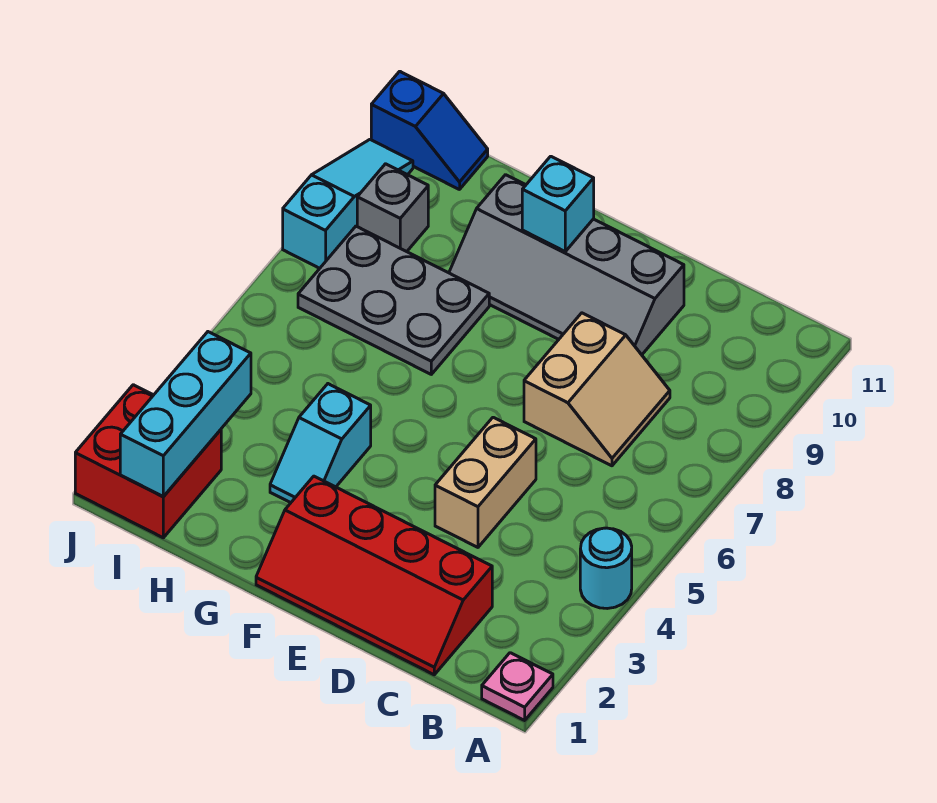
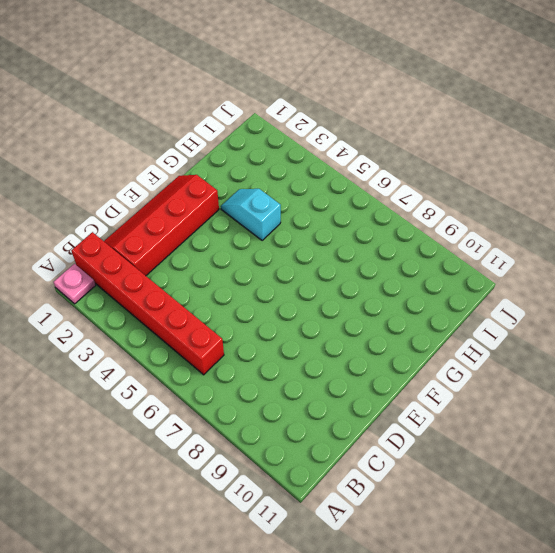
red brick B1:B6 level 1 -> none
none -> cyan round brick A4 level 1
none -> tan slope C7:D8 level 1 top D
none -> tan brick D4:D5 level 1

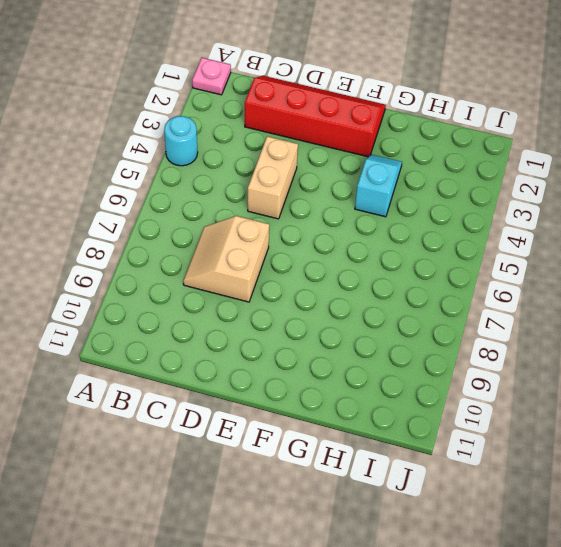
none -> grey slope D9:G10 level 1 top 10
none -> grey plate G7:I8 level 1
none -> red brick I1:J2 level 1

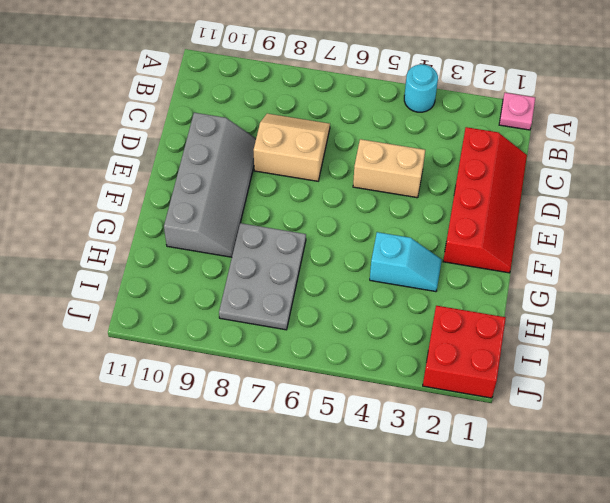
none -> grey brick I9 level 1
none -> blue slope I11:J11 level 1 top J
none -> cyan slope J8:J10 level 1 top 8

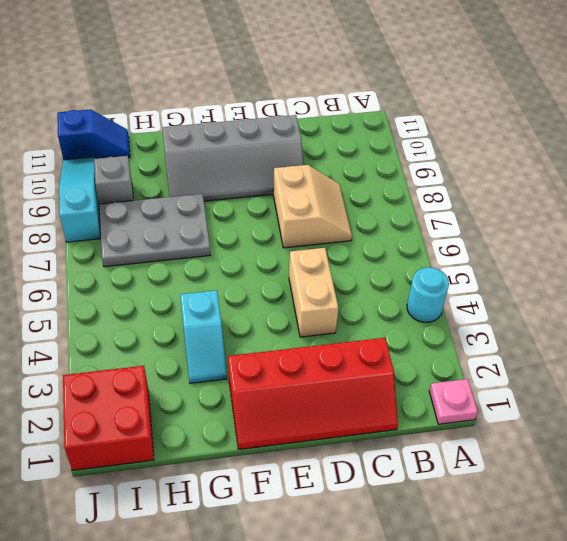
none -> cyan brick F10 level 2
none -> cyan brick I1:I3 level 2

